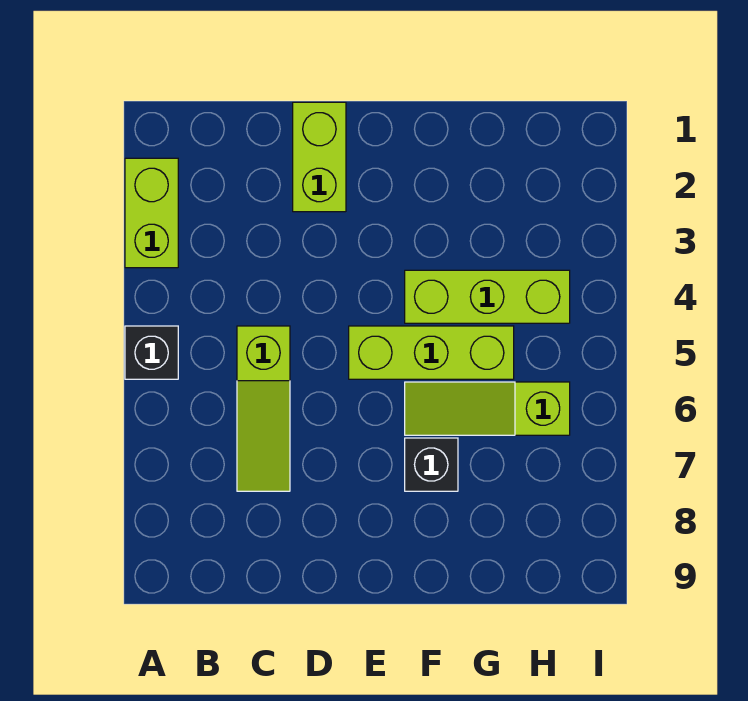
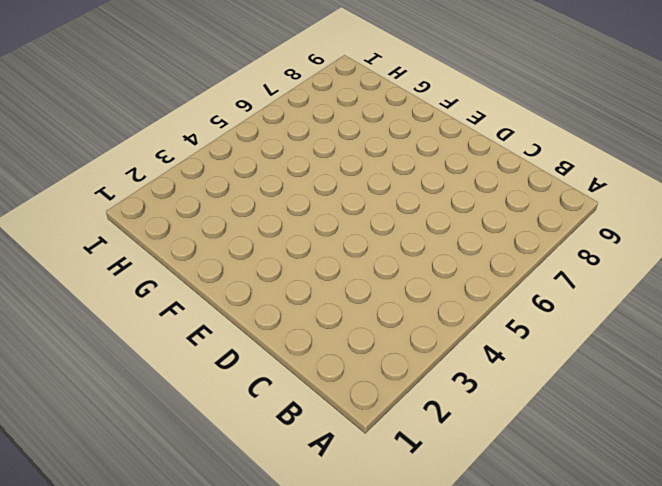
none -> lime brick A2:A3 level 1
none -> black brick A5 level 1

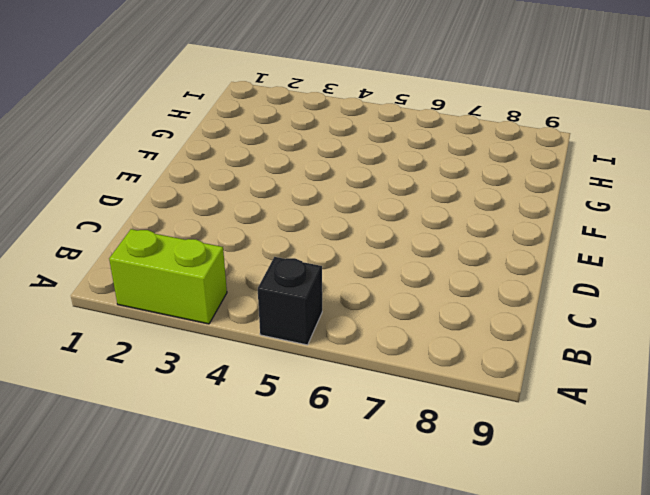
none -> lime slope C5:C7 level 1 top 5
none -> lime brick D1:D2 level 1

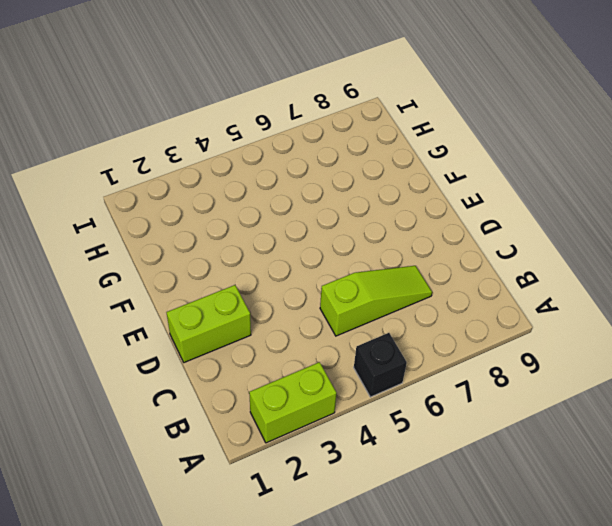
none -> lime brick E5:G5 level 1
none -> lime brick F4:H4 level 1

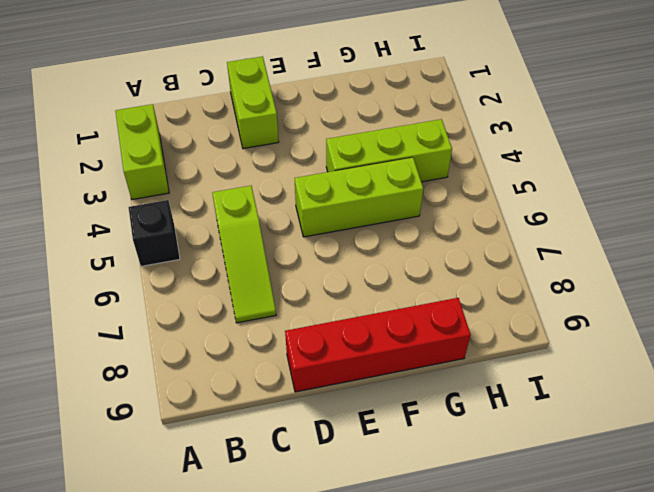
red brick D9:G9 level 1 -> none
none -> lime slope F6:H6 level 1 top H
none -> black brick F7 level 1

